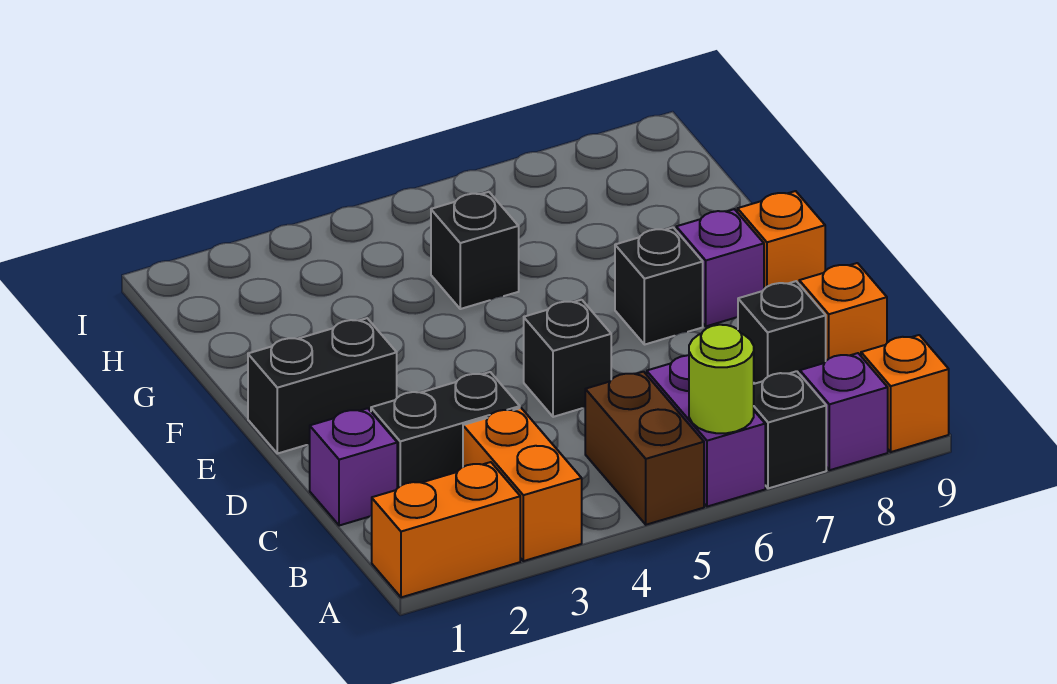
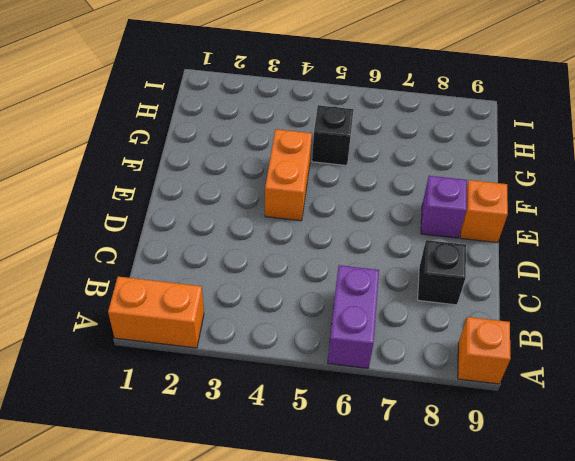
orange brick E4:F4 level 1 -> orange brick A3:B3 level 1
none -> brown brick A5:B5 level 1
none -> black brick A7 level 1
none -> purple brick A8 level 1

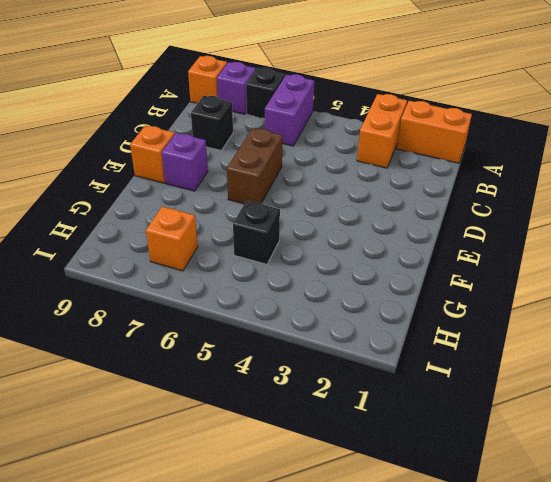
brown brick D6:E6 level 1 -> brown brick A5:B5 level 1
orange brick H7 level 1 -> orange brick C9 level 1
none -> purple brick C1 level 1
none -> black brick C2:C3 level 1
none -> black brick D5 level 1

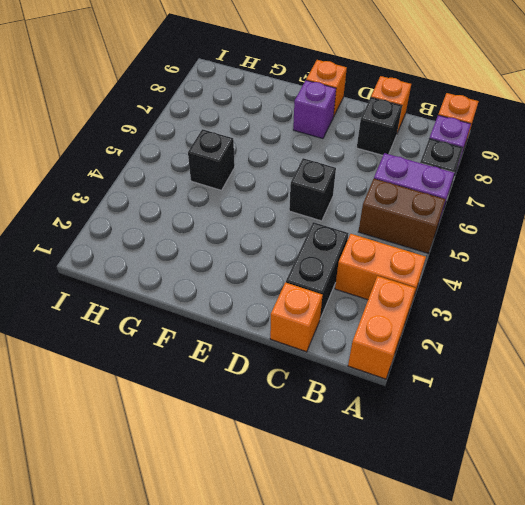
orange brick C1 level 1 -> purple brick C1 level 1
none -> black brick E1:E2 level 1
none -> black brick E7 level 1
none -> lime round brick A6 level 2

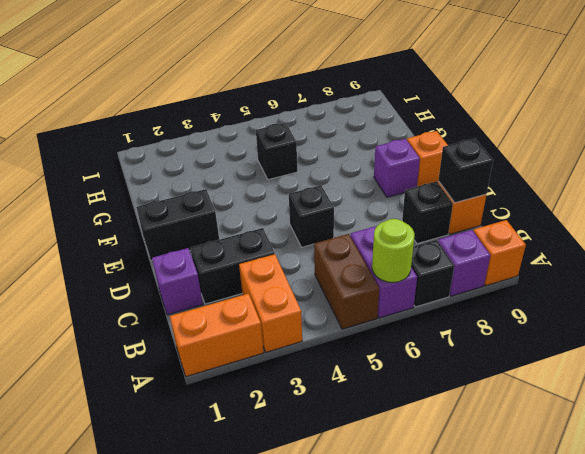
black brick C9 level 2 -> black brick E7 level 1

